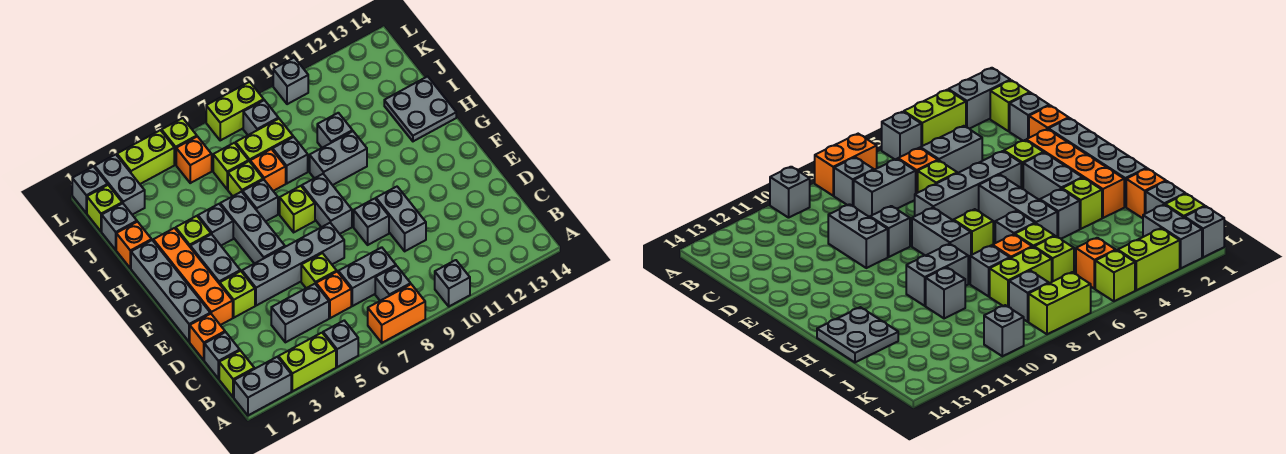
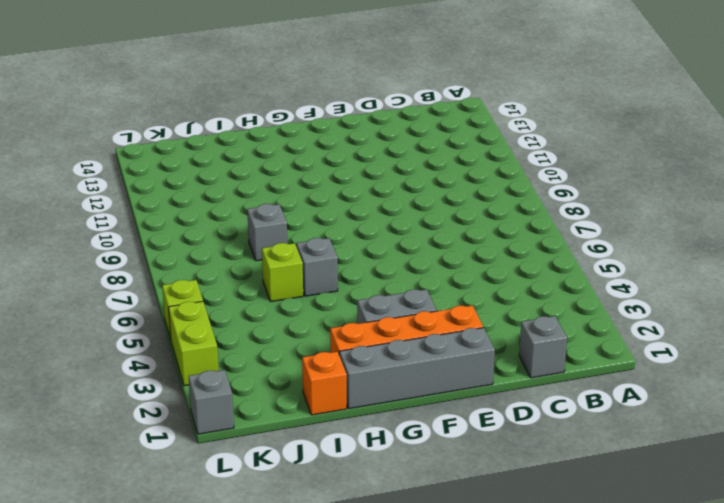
none -> grey brick A1:A2 level 1
none -> lime brick A3:A4 level 1
none -> grey brick A5 level 1
none -> orange brick A7:A8 level 1

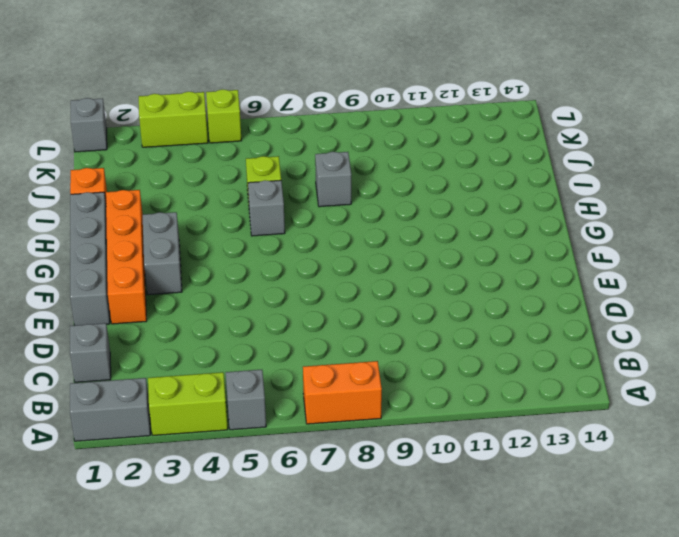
none -> grey brick A10 level 1
none -> lime brick B1 level 1
none -> grey brick B8 level 1
none -> grey brick C4:C5 level 1

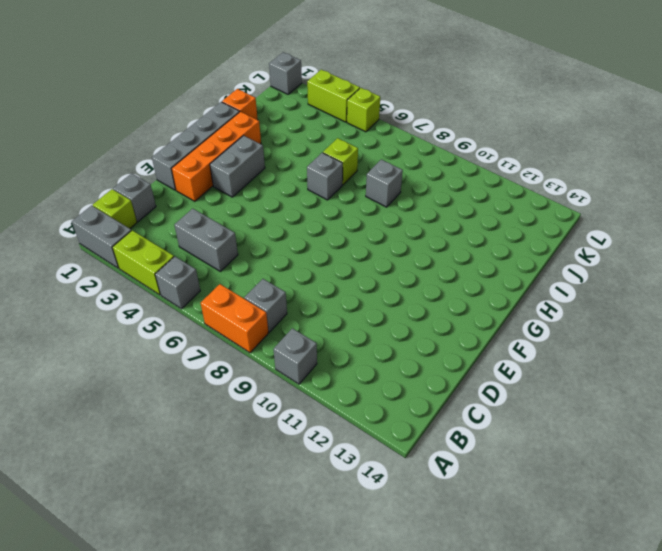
none -> orange brick C6 level 1
none -> grey brick C7:C8 level 1
none -> orange brick D1 level 1
none -> lime brick D6 level 1

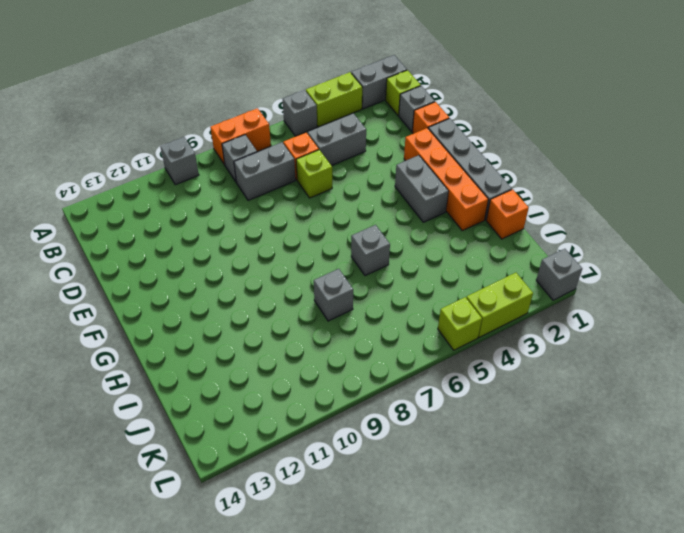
none -> grey brick D10:E10 level 1
none -> lime brick E3 level 1
none -> grey brick E4:E7 level 1
none -> grey brick E9 level 1

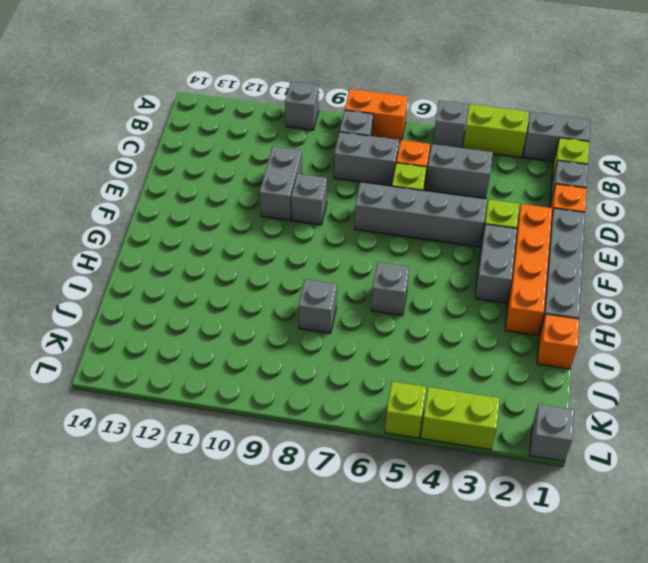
none -> grey brick F5:H5 level 1
none -> grey brick F8:G8 level 1
none -> lime brick G7 level 1
none -> lime brick H3 level 1

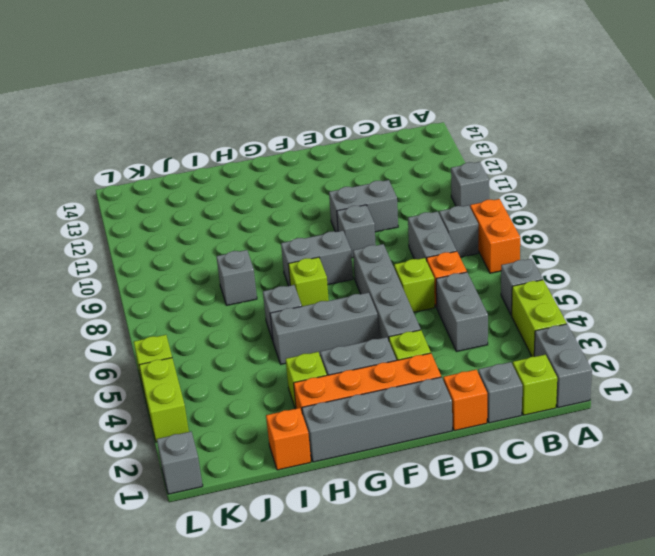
none -> grey brick H4 level 1
none -> grey brick H9:H10 level 1
none -> grey plate H13:I14 level 1
none -> lime brick I6 level 1

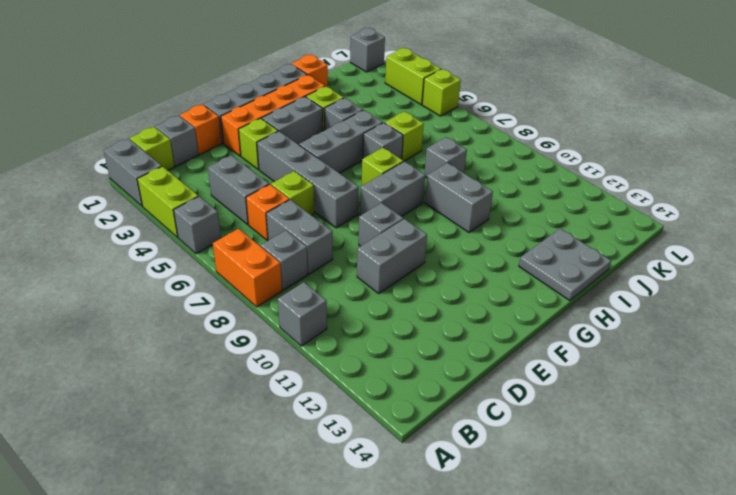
none -> orange brick I7 level 1
none -> grey brick I10 level 1
none -> grey brick J1 level 1
none -> lime brick J6 level 1

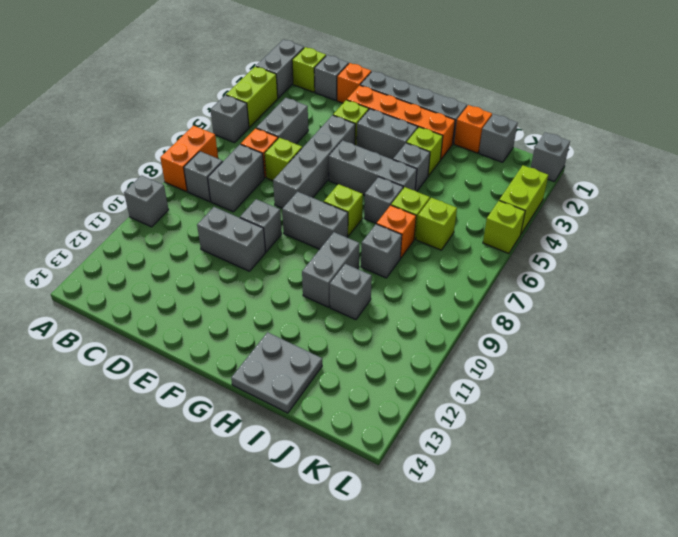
none -> lime brick J7:J8 level 1
none -> lime brick K1 level 1
none -> grey brick K2:L2 level 1
none -> orange brick K5 level 1

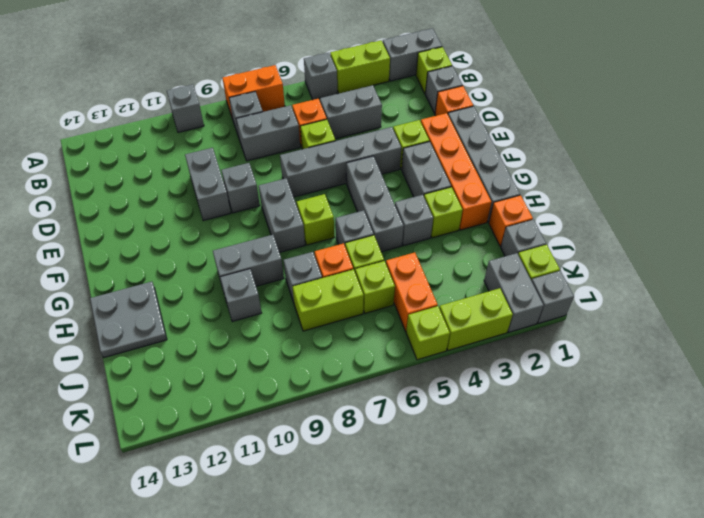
orange brick J5:K5 level 1 -> orange brick K5 level 1
none -> grey brick K8 level 1
none -> lime brick L7:L8 level 1
none -> grey brick L10 level 1

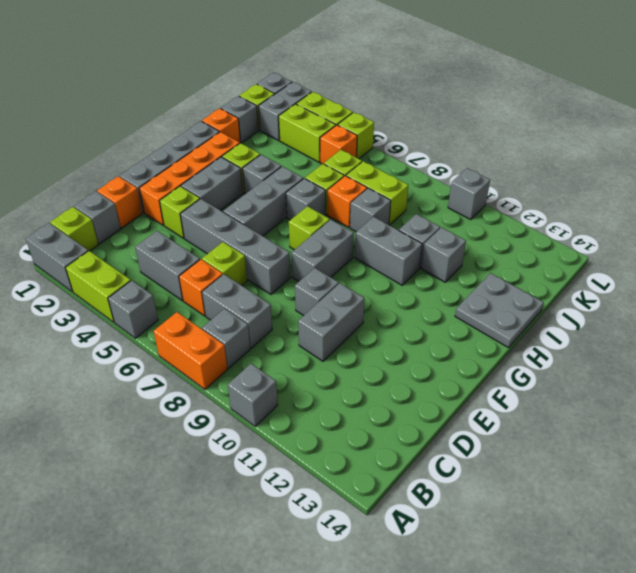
grey brick I11 level 1 -> grey brick K8 level 1
lime brick K3:K4 level 1 -> lime brick L7:L8 level 1

